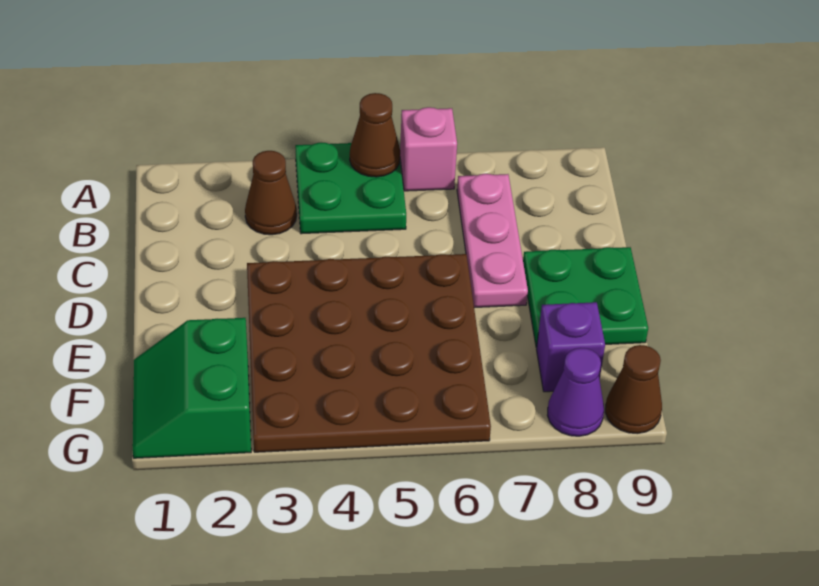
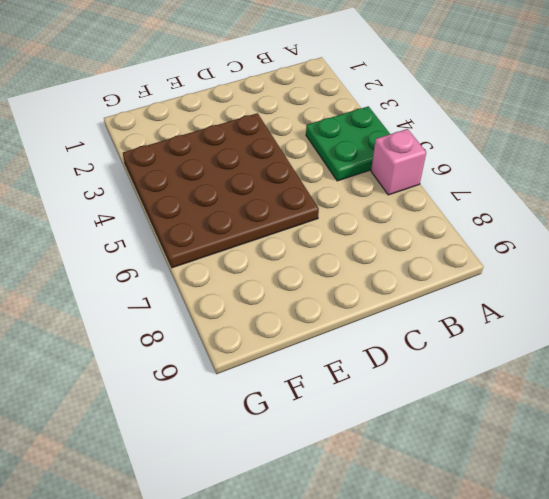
none -> brown cone B3 level 1
none -> pink plate B7:D7 level 1

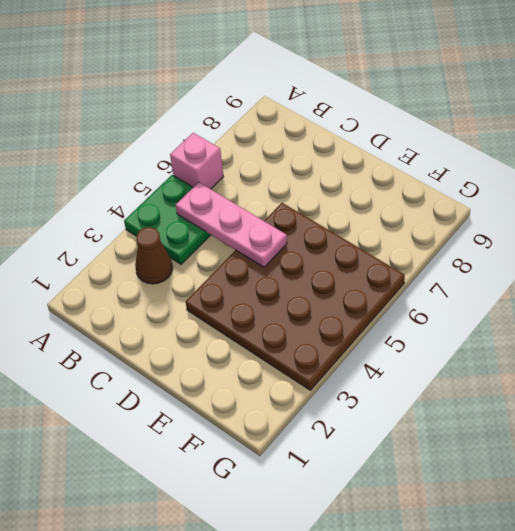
pink plate B5:D5 level 2 -> pink plate B7:D7 level 1
none -> green plate D8:E9 level 1
none -> green slope F1:G2 level 1 top 2

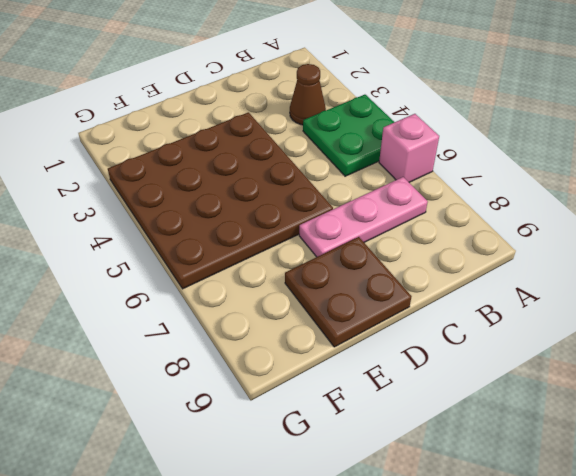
brown plate D8:E9 level 1 -> green plate D8:E9 level 1
none -> green slope F1:G2 level 1 top 2
none -> purple brick F8 level 1

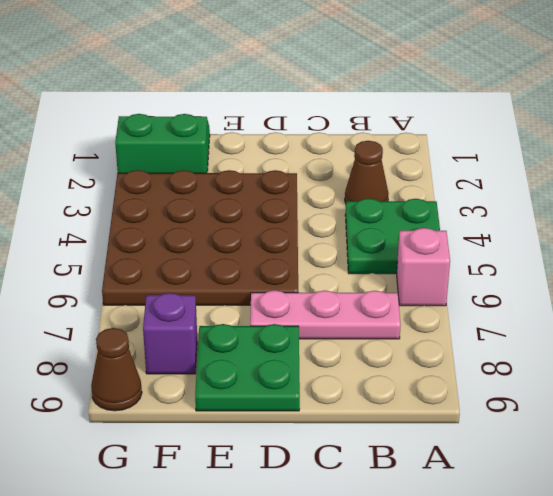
none -> purple cone G8 level 1
none -> brown cone A5 level 2

